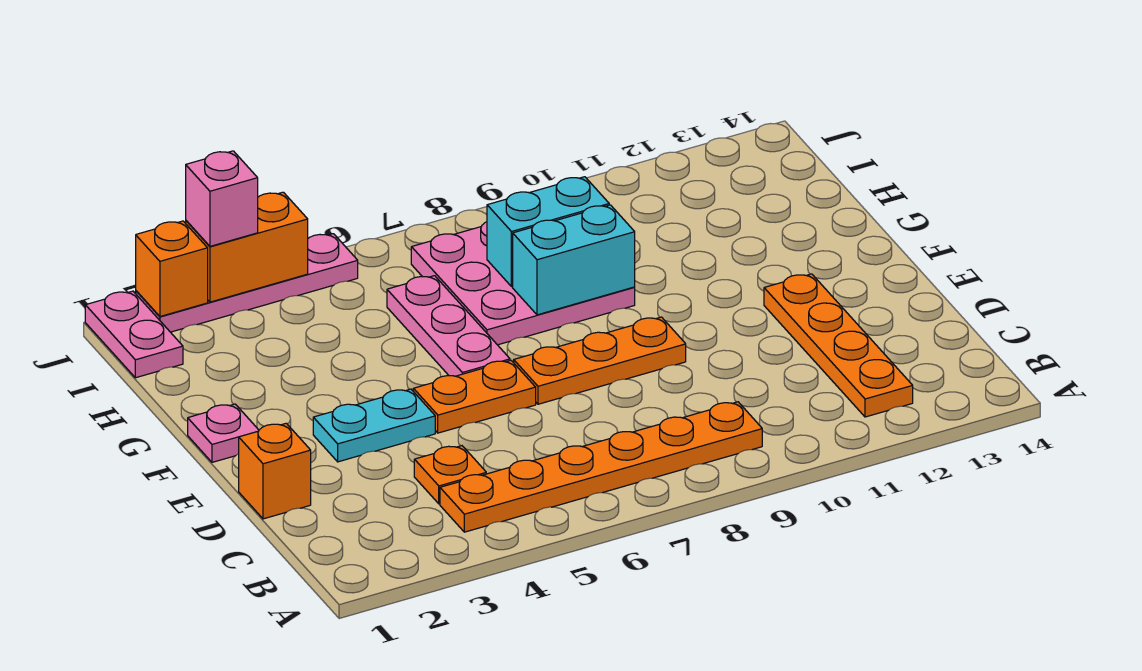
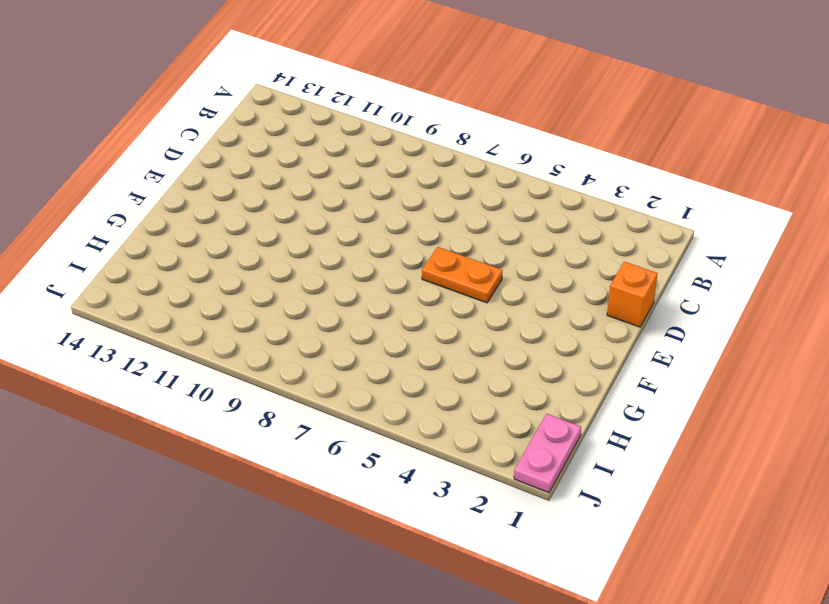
none -> orange plate B4:B9 level 1
none -> orange plate B12:E12 level 1
none -> orange plate C4 level 1

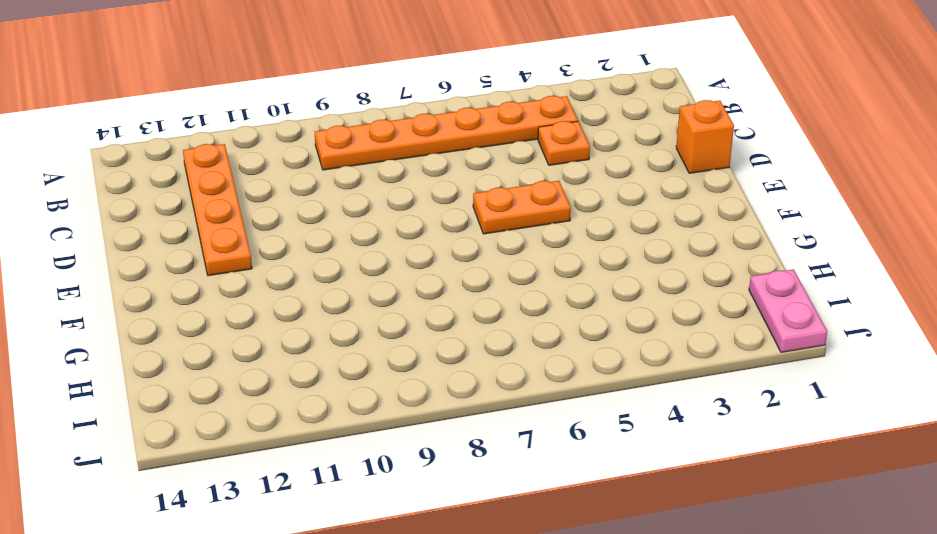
none -> cyan plate E3:E4 level 1
none -> orange plate E7:E9 level 1
none -> pink plate F1 level 1

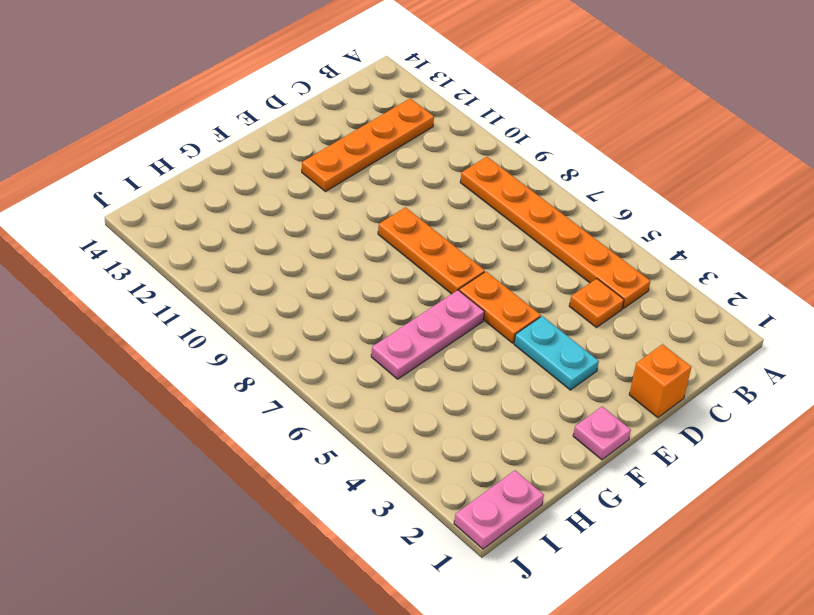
none -> pink plate G7:I9 level 1
none -> pink plate J2:J5 level 1
none -> cyan brick G8:G9 level 2

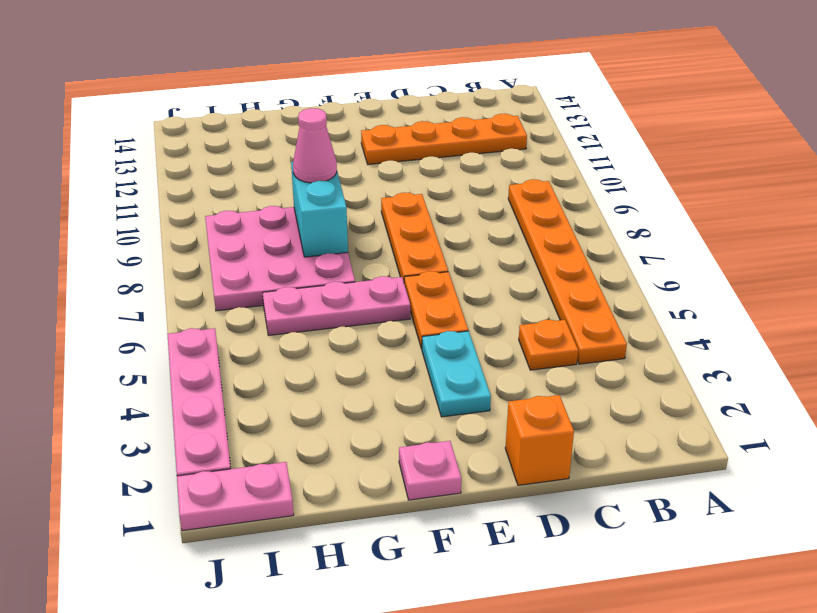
pink cone G9 level 3 -> none
none -> cyan brick H8:H9 level 2
none -> orange brick J2 level 2
none -> orange brick J3:J4 level 2

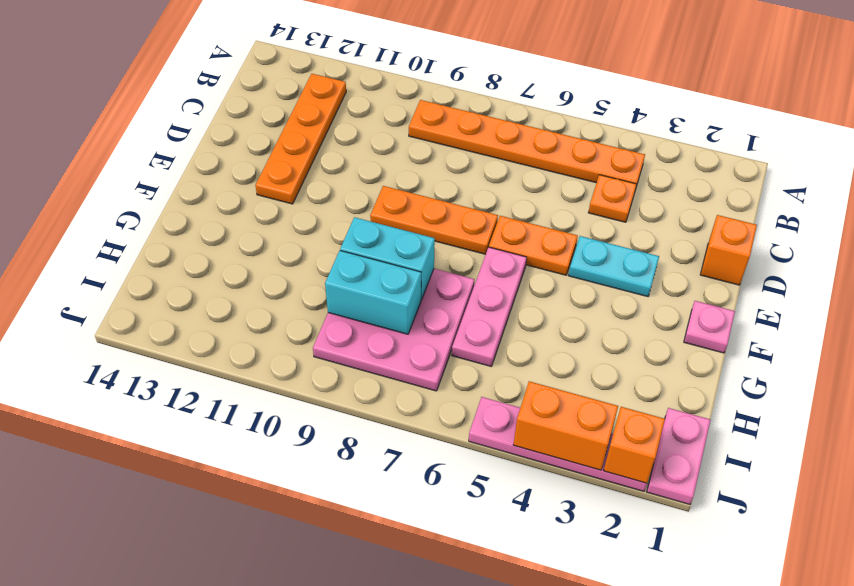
none -> pink brick J3 level 3

